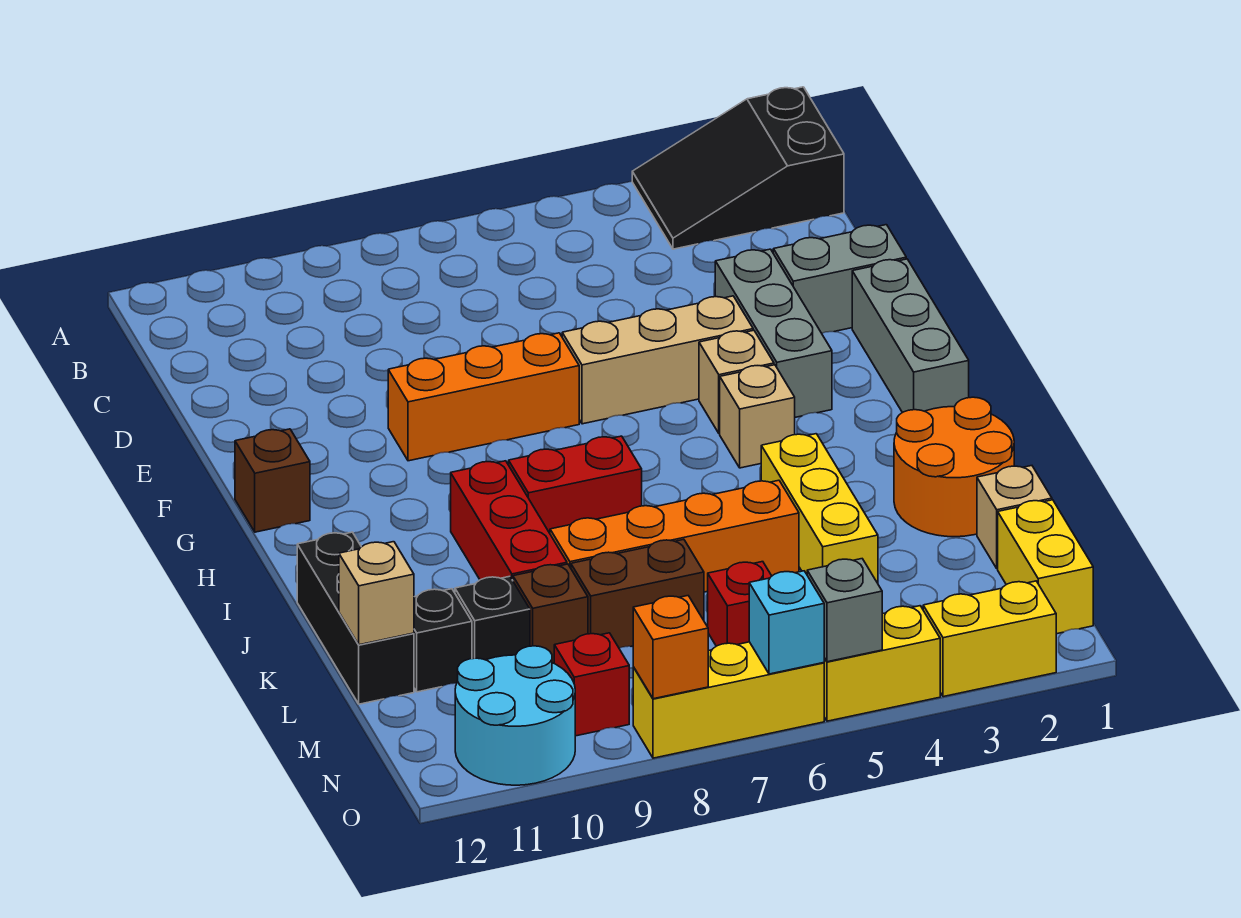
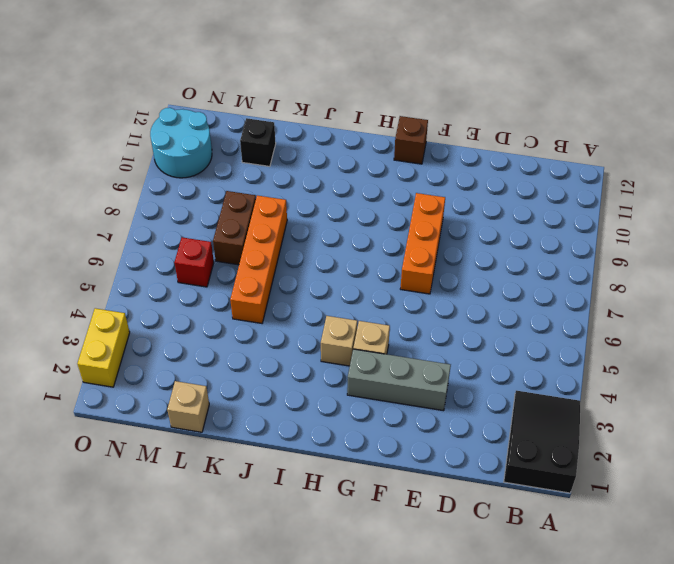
none -> grey brick E1:E2 level 1
none -> grey brick F1:H1 level 1
none -> tan brick F4:F6 level 1
none -> red brick I7:I8 level 1

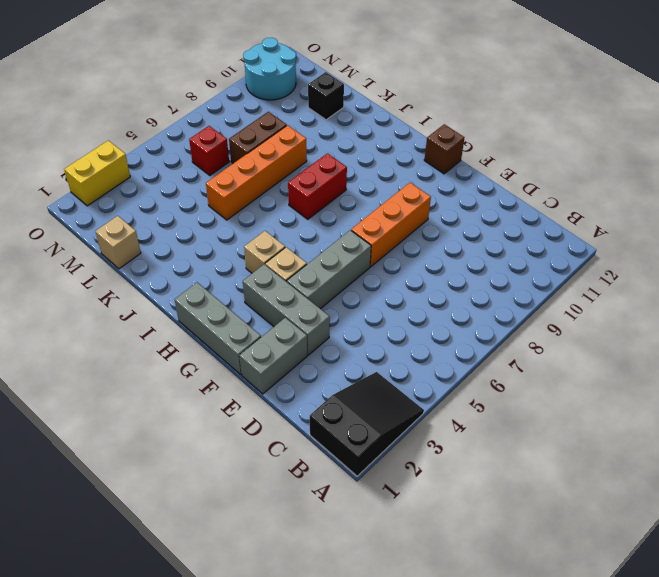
grey brick F4:F6 level 1 -> tan brick F4:F6 level 1
none -> red brick I9:K9 level 1
none -> orange round brick J1:K2 level 1
none -> yellow brick J4:L4 level 1
none -> black brick J12:L12 level 1

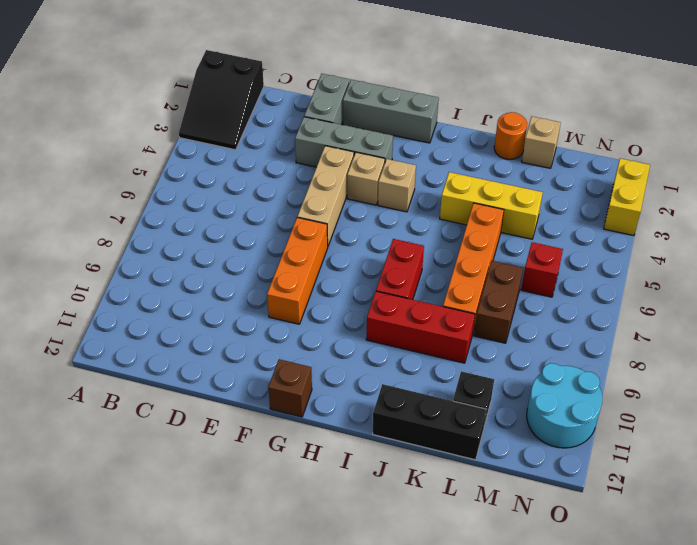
orange round brick K1 level 1 -> orange round brick J1:K2 level 1
none -> brown brick L9 level 1
none -> black brick L10 level 1
none -> yellow brick M1:N1 level 1
none -> red brick N9 level 1

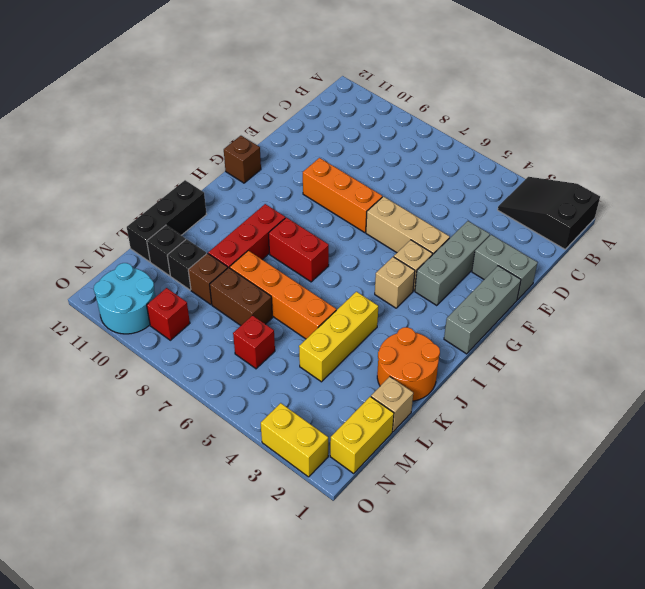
none -> yellow brick O4:O5 level 1
none -> yellow brick O6:O8 level 1
none -> tan brick L12 level 2
none -> grey brick O5 level 2

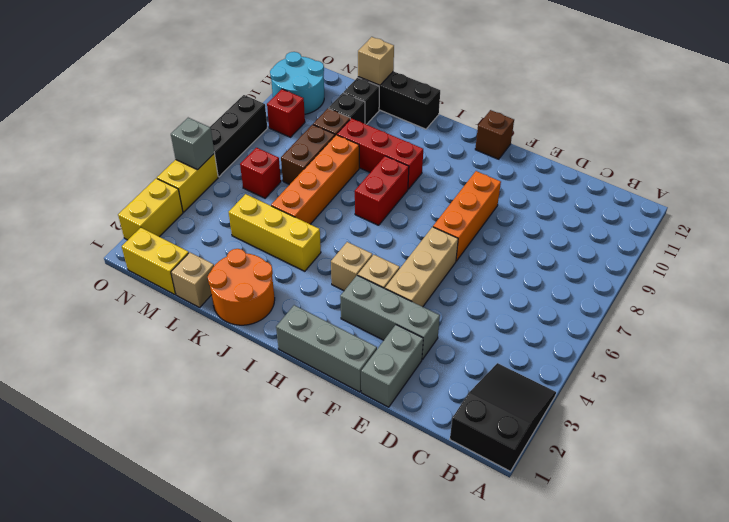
black brick O6:O8 level 1 -> yellow brick O6:O8 level 1
none -> cyan brick O6 level 2
none -> orange brick O8 level 2

